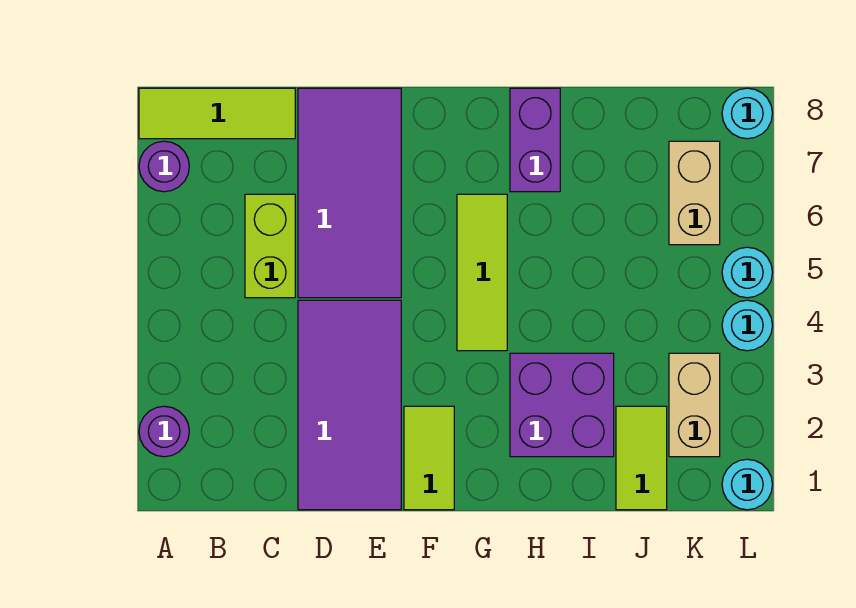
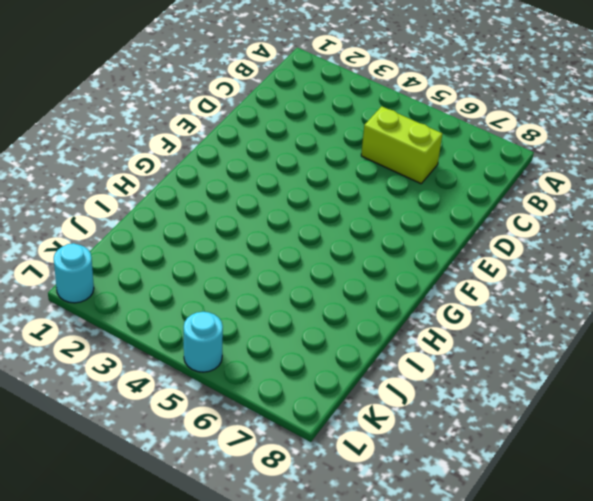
none -> purple round brick A2 level 1
none -> purple round brick A7 level 1
none -> lime tile A8:C8 level 1

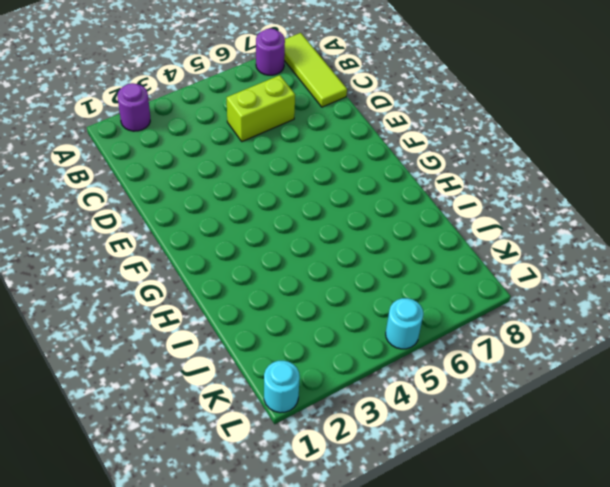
none -> purple tile D1:E4 level 1
none -> purple tile D5:E8 level 1
none -> lime tile F1:F2 level 1

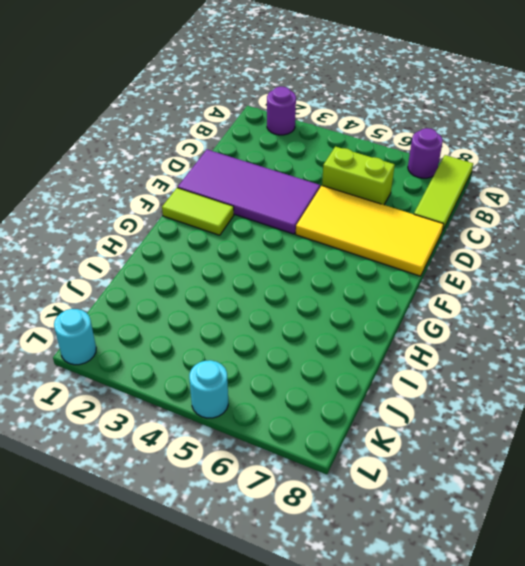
yellow tile D5:E8 level 1 -> purple tile D5:E8 level 1
none -> lime tile G4:G6 level 1
none -> purple brick H2:I3 level 1
none -> purple brick H7:H8 level 1

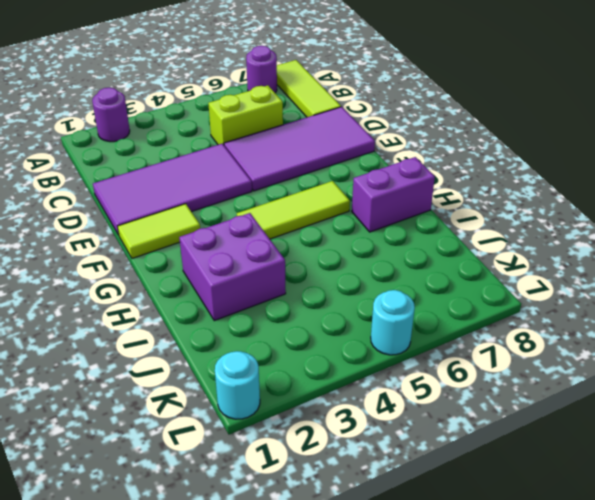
none -> lime tile J1:J2 level 1
none -> tan brick K2:K3 level 1
none -> tan brick K6:K7 level 1

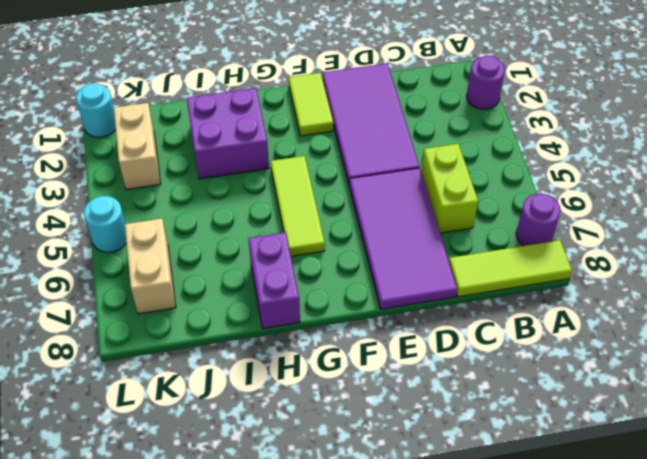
none -> lime tile J1:J2 level 1
none -> cyan round brick L4 level 1
none -> cyan round brick L8 level 1

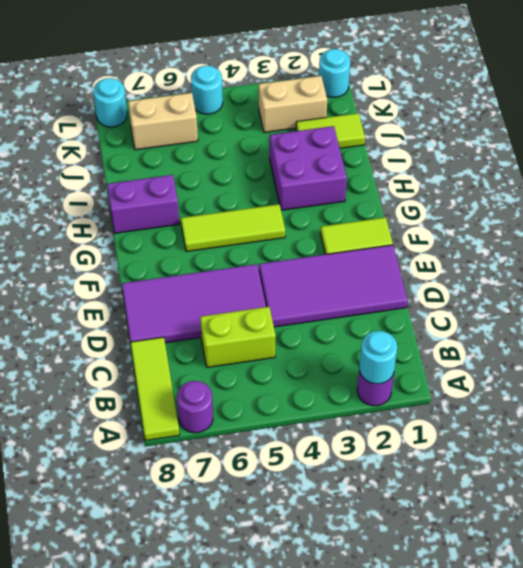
cyan round brick A2 level 2 -> cyan round brick L4 level 1

